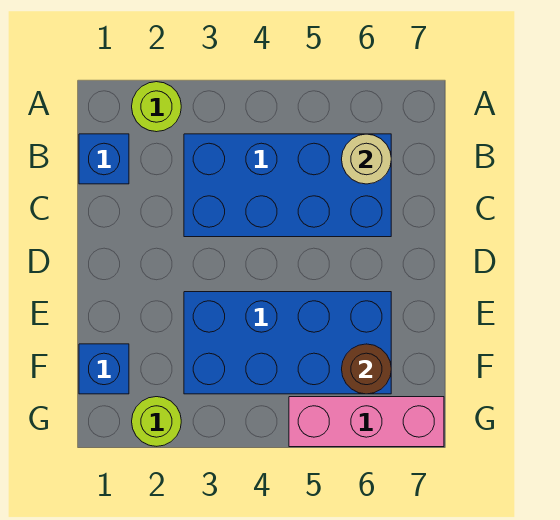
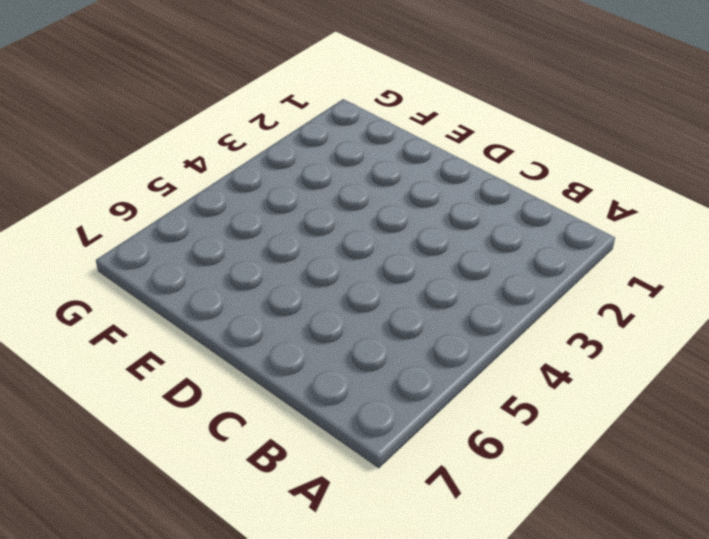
none -> lime round brick A2 level 1
none -> blue brick B1 level 1

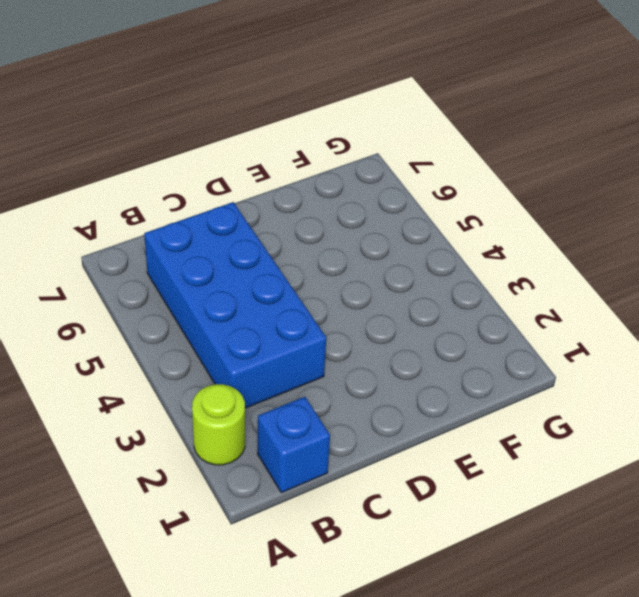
none -> blue brick E3:F6 level 1
none -> blue brick F1 level 1

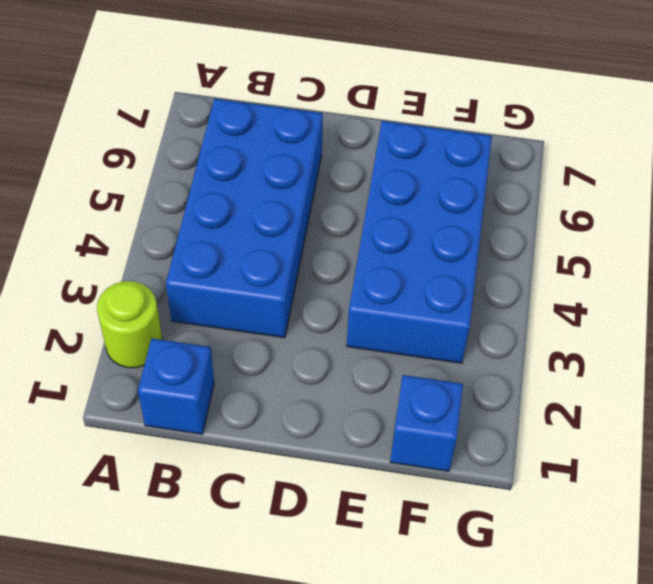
none -> lime round brick G2 level 1
none -> pink brick G5:G7 level 1

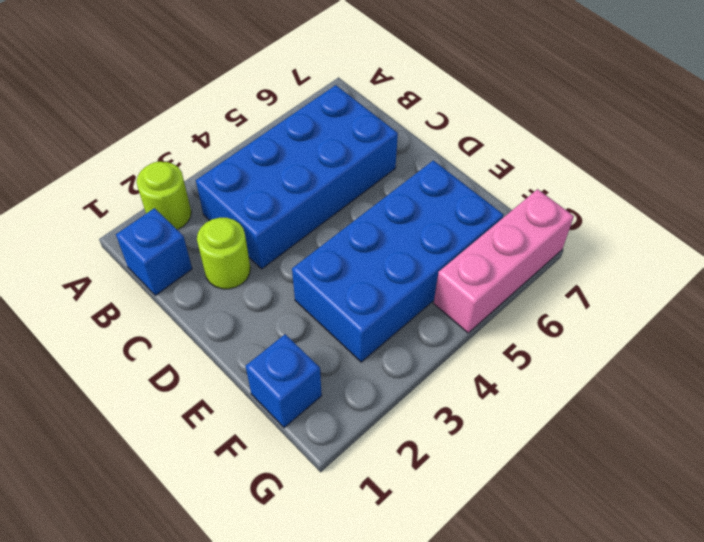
lime round brick C2 level 1 -> lime round brick G2 level 1
none -> tan round brick B6 level 2
none -> brown round brick F6 level 2

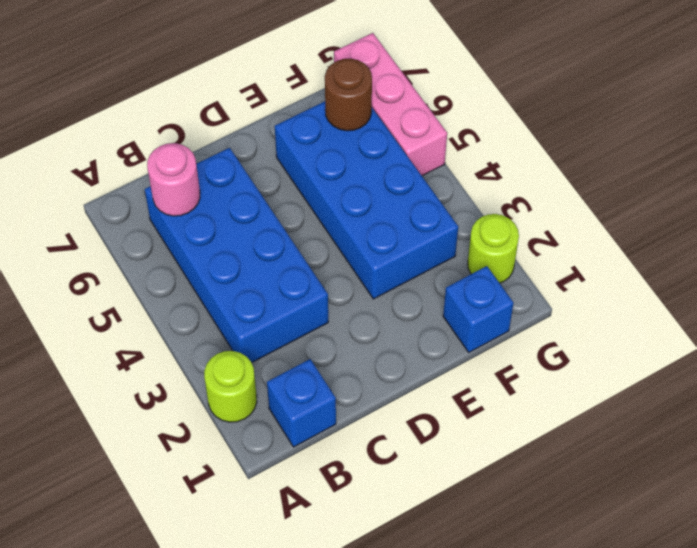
pink round brick B6 level 2 -> tan round brick B6 level 2

